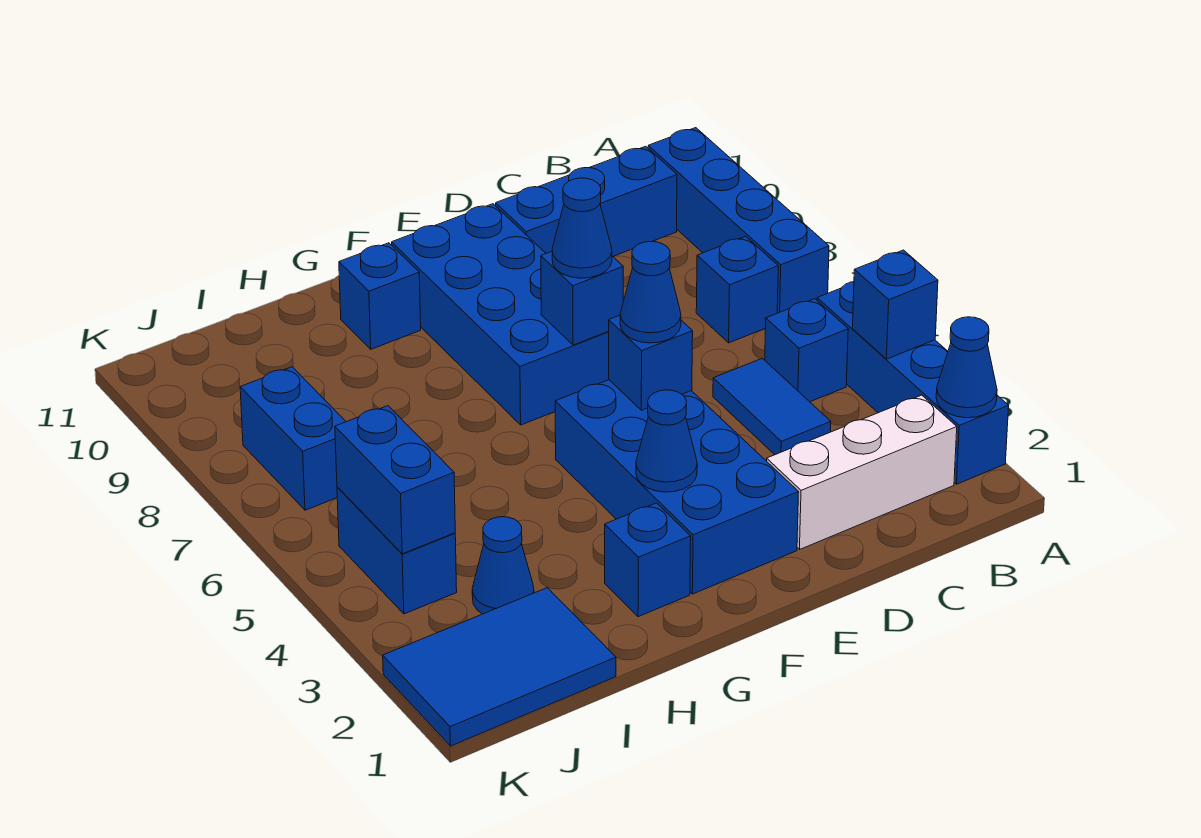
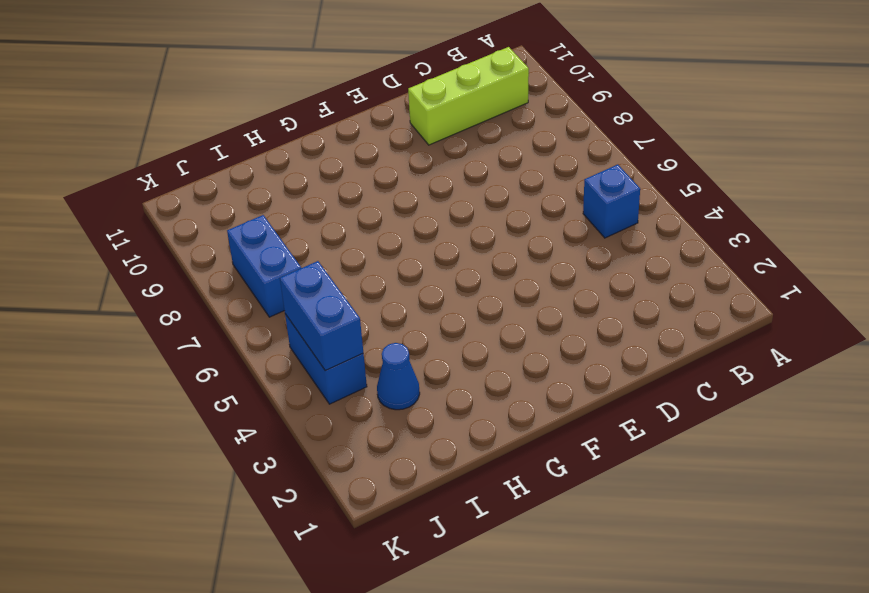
lime brick B10:D10 level 1 -> blue brick B10:D10 level 1
none -> blue brick A2:A5 level 1
none -> blue brick A7:A10 level 1
none -> white brick B2:D2 level 1

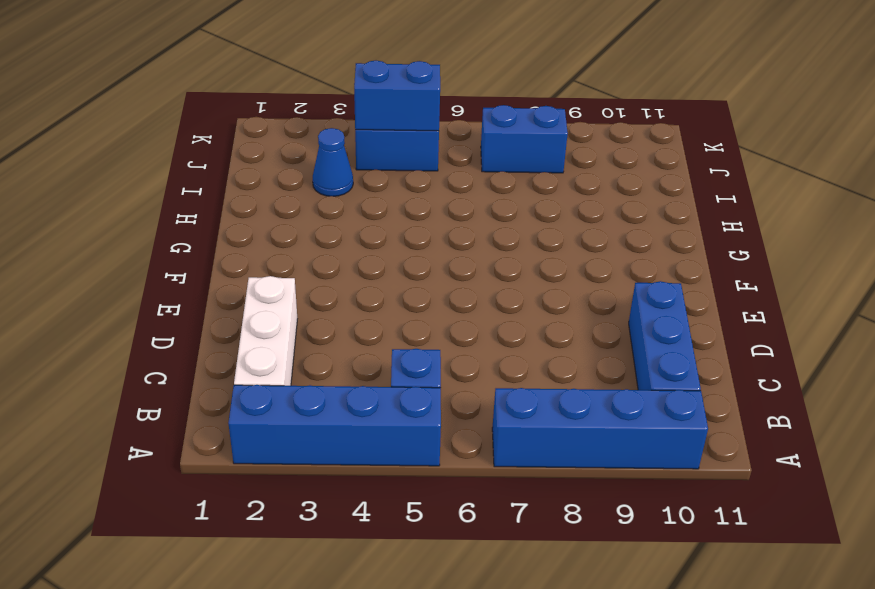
none -> blue brick B7 level 1
none -> blue tile C4:C5 level 1
none -> blue brick E2:F5 level 1

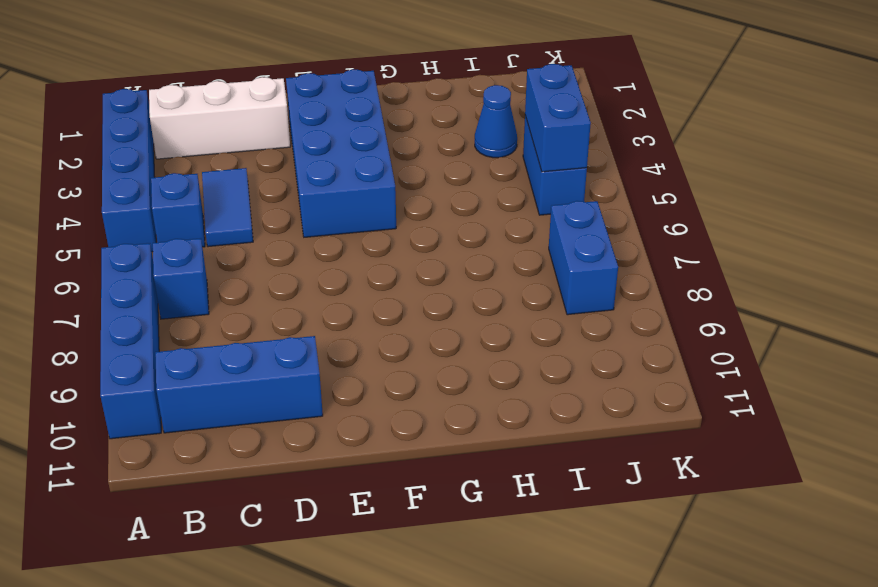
none -> blue brick E7:F10 level 1
none -> blue brick G2 level 1
none -> blue brick G10 level 1

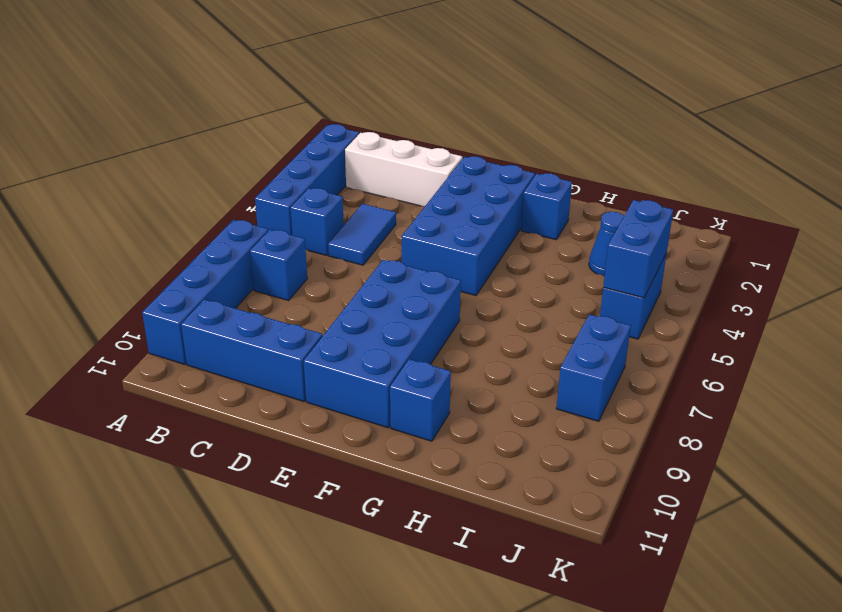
none -> blue tile I1:K2 level 1
none -> blue cone A2 level 2
none -> blue brick A4 level 2

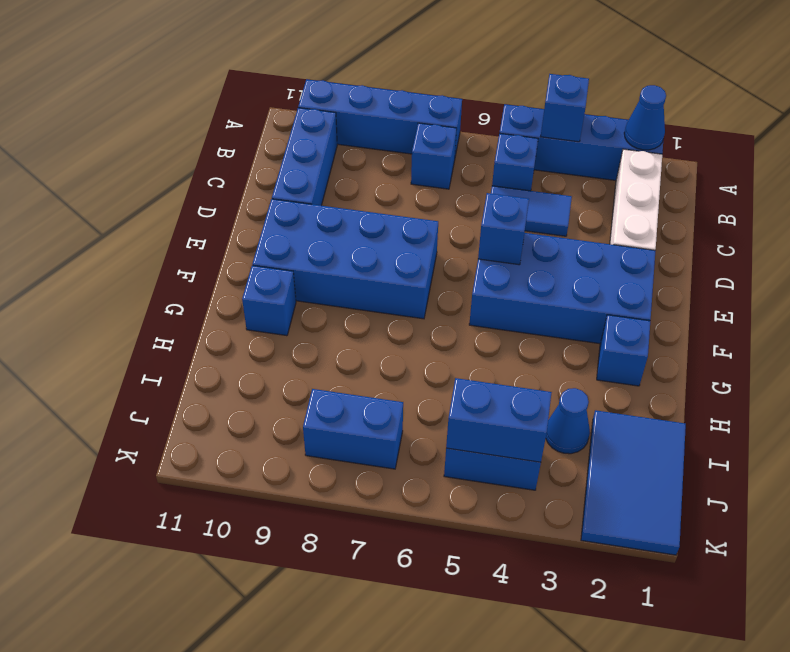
none -> blue brick E7 level 2
none -> blue cone F3 level 2
none -> blue cone E5 level 3

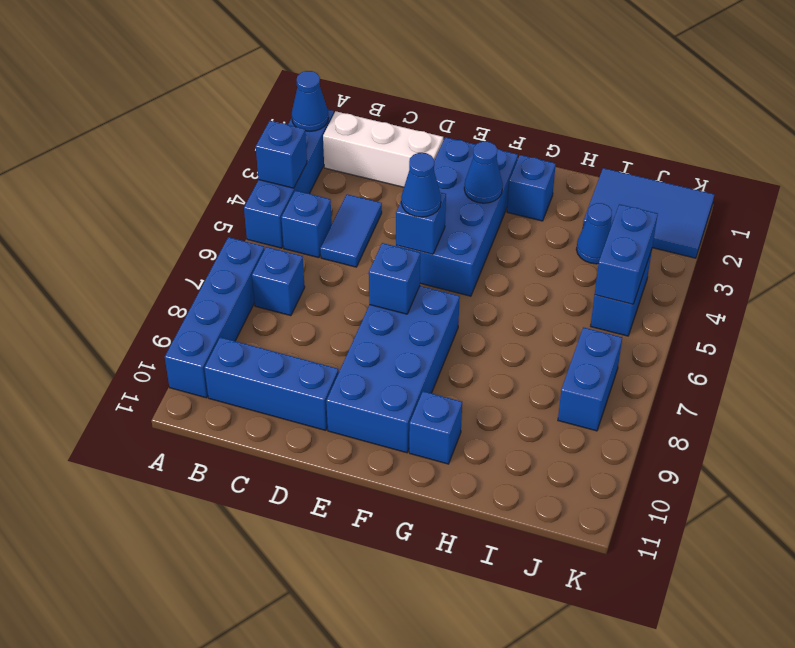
none -> blue cone E7 level 3

